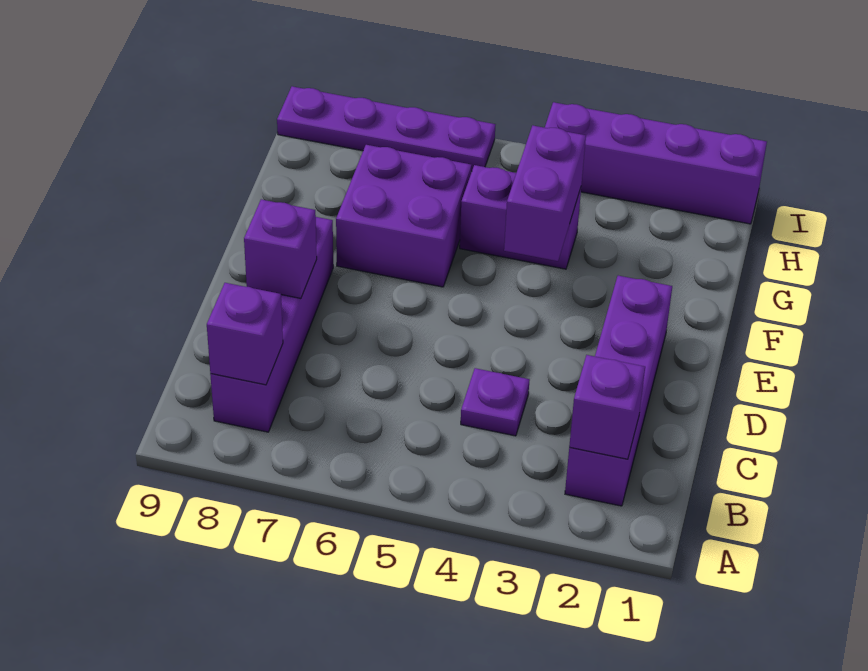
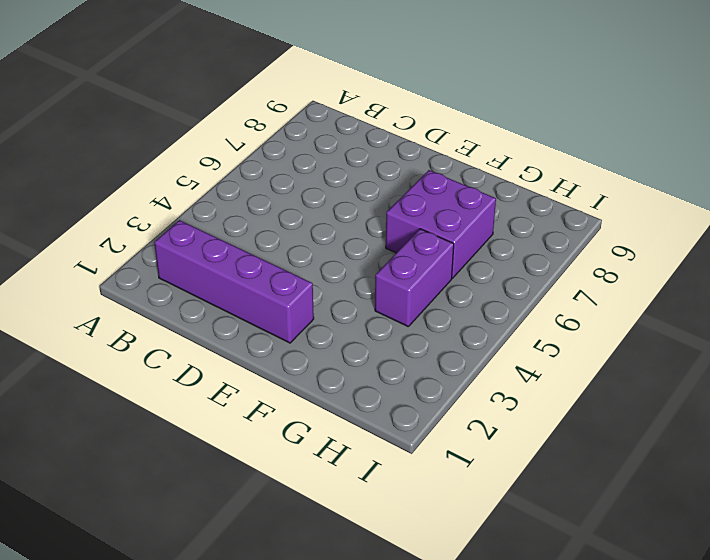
none -> purple brick B8:E8 level 1
none -> purple plate C4 level 1

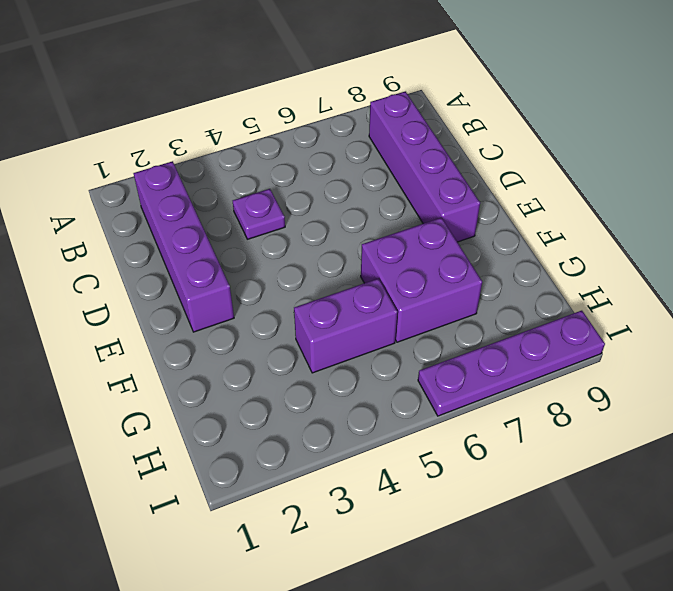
none -> purple brick I1:I4 level 1
none -> purple brick B2 level 2

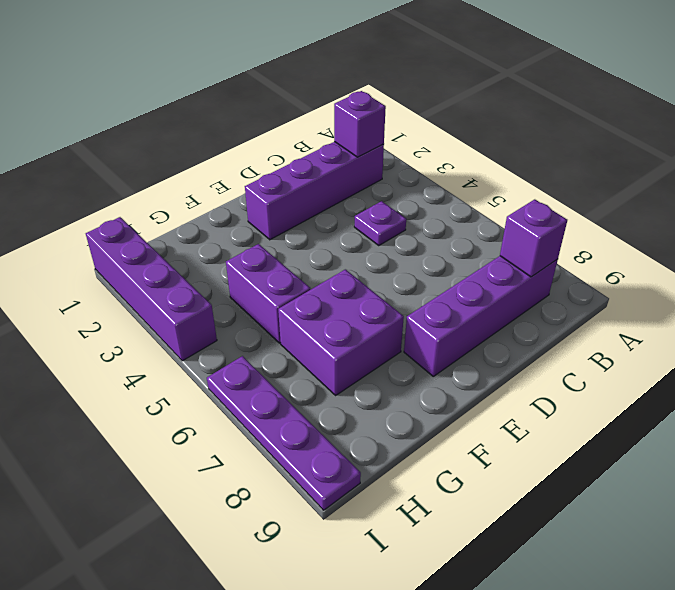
none -> purple brick D8 level 2
none -> purple brick F4:G4 level 2

